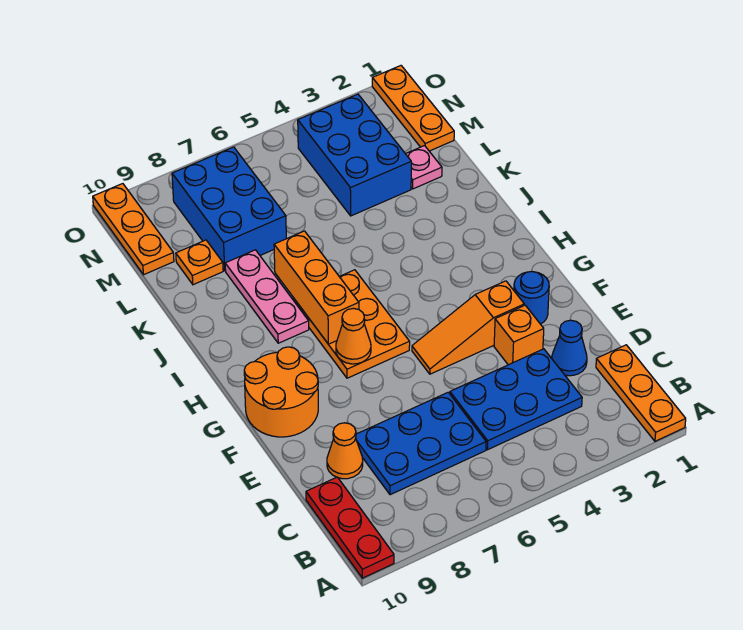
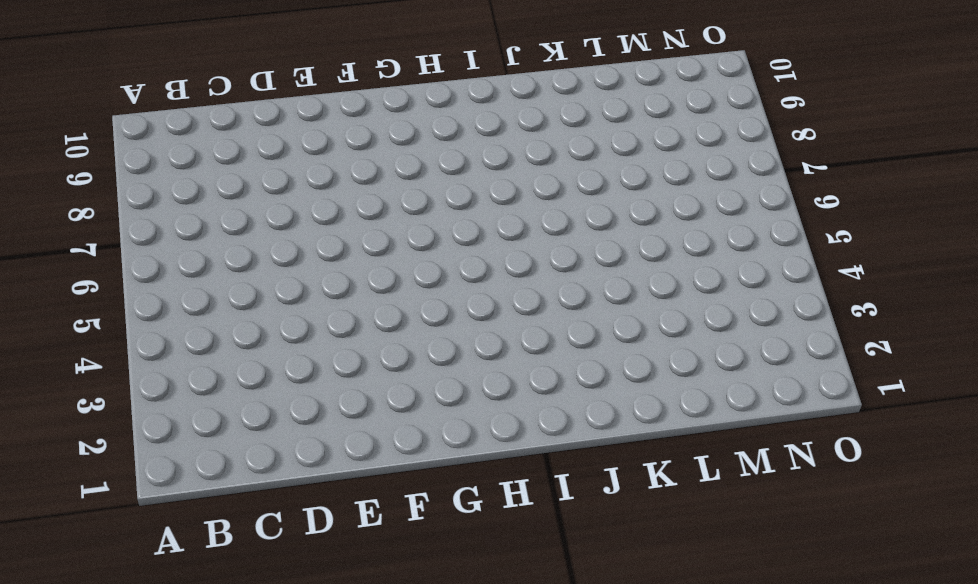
none -> orange plate A1:C1 level 1
none -> red plate A10:C10 level 1
none -> blue plate C3:D5 level 1

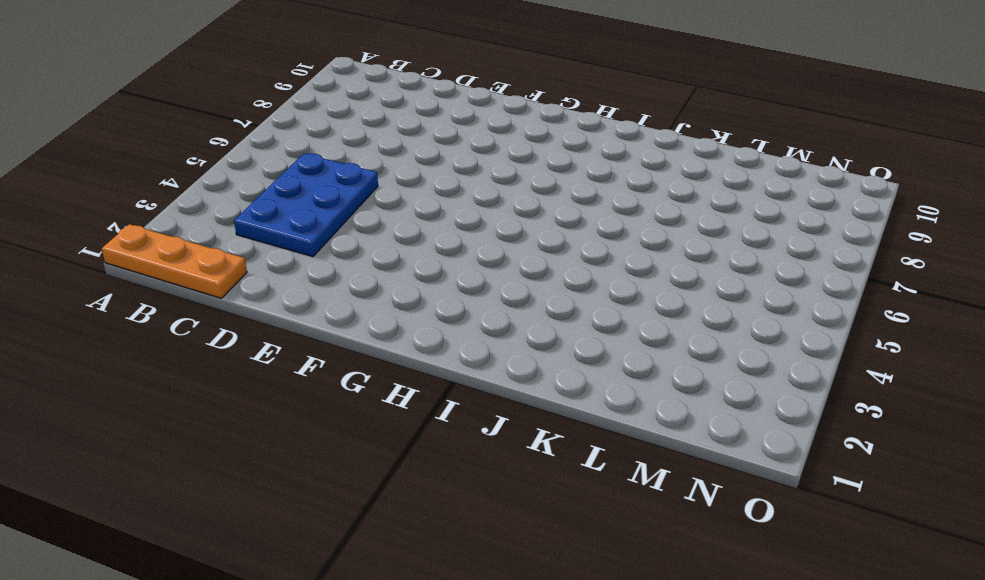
none -> red plate A10:C10 level 1
none -> blue plate C6:D8 level 1
none -> blue cone D2 level 1

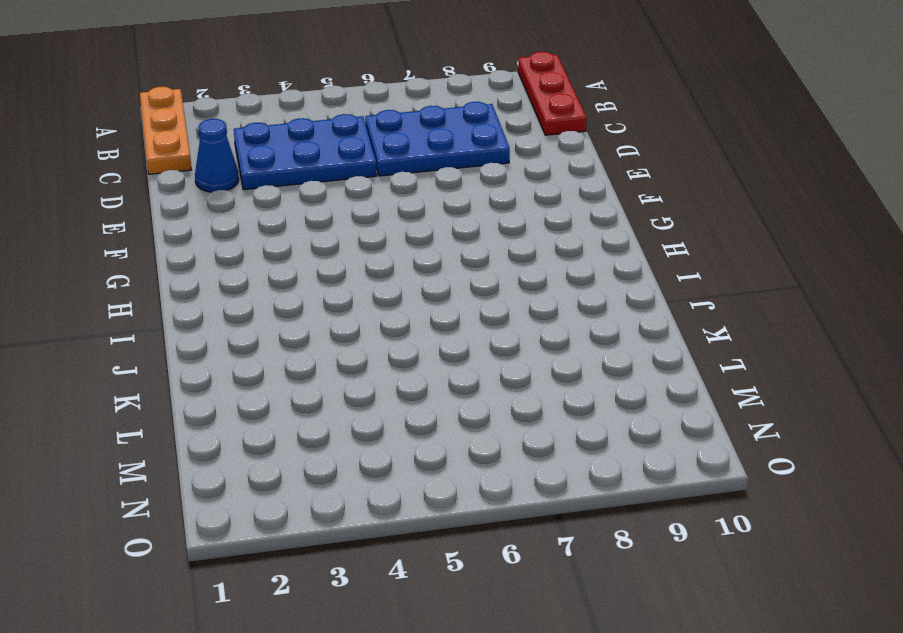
none -> orange cone D9 level 1
none -> orange brick E3 level 1
none -> blue round brick F2 level 1

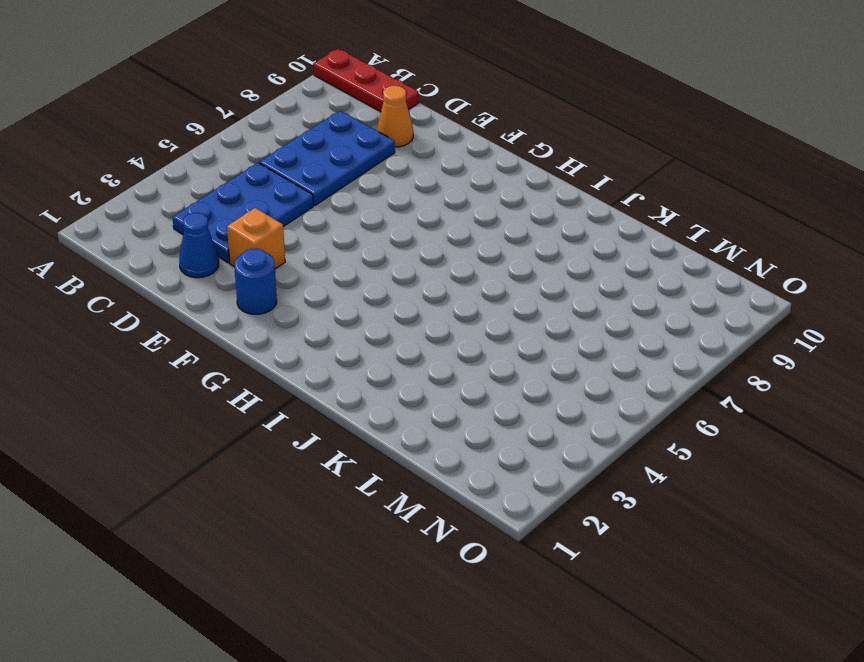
none -> orange plate A1:C1 level 1
none -> orange slope F3:F5 level 1 top 3
none -> orange round brick F9:G10 level 1

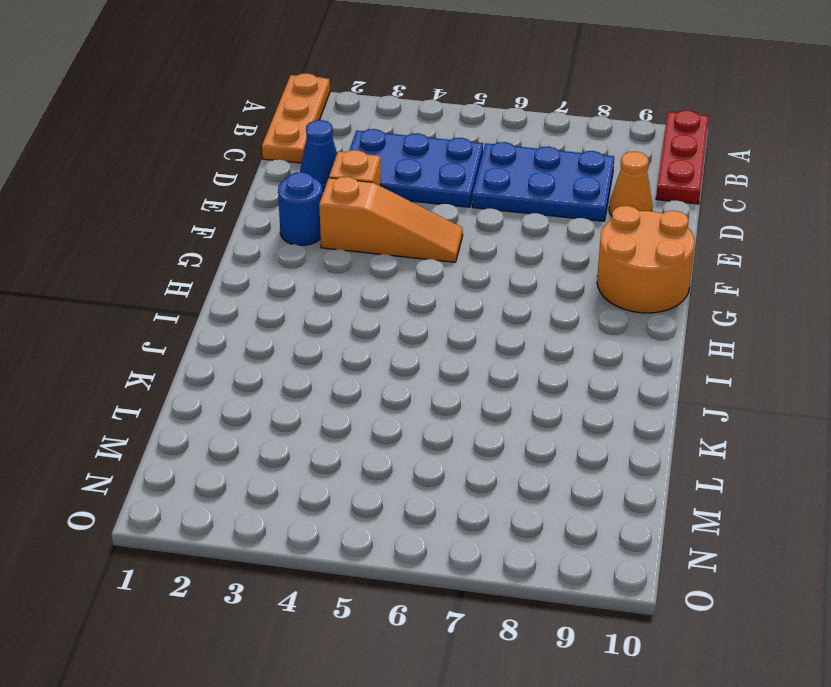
none -> orange plate G6:I7 level 1
none -> pink plate I8:K8 level 1
none -> pink plate L2 level 1

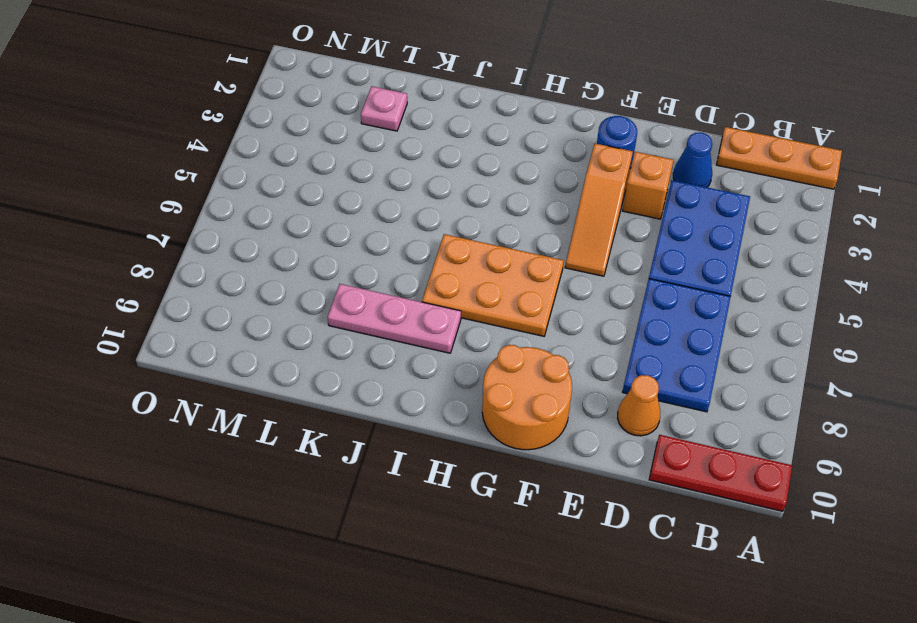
none -> blue brick L3:N4 level 1
none -> blue brick L7:N8 level 1
none -> orange plate L9 level 1

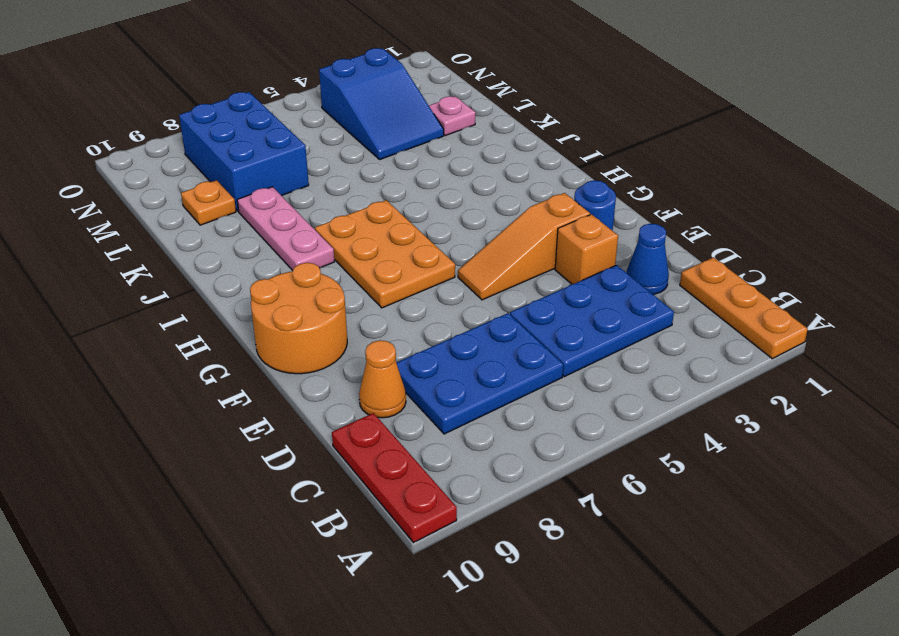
blue slope L3:N4 level 1 top N -> blue brick L3:N4 level 1
none -> orange plate M1:O1 level 1
none -> orange plate M10:O10 level 1
none -> orange cone G7 level 2

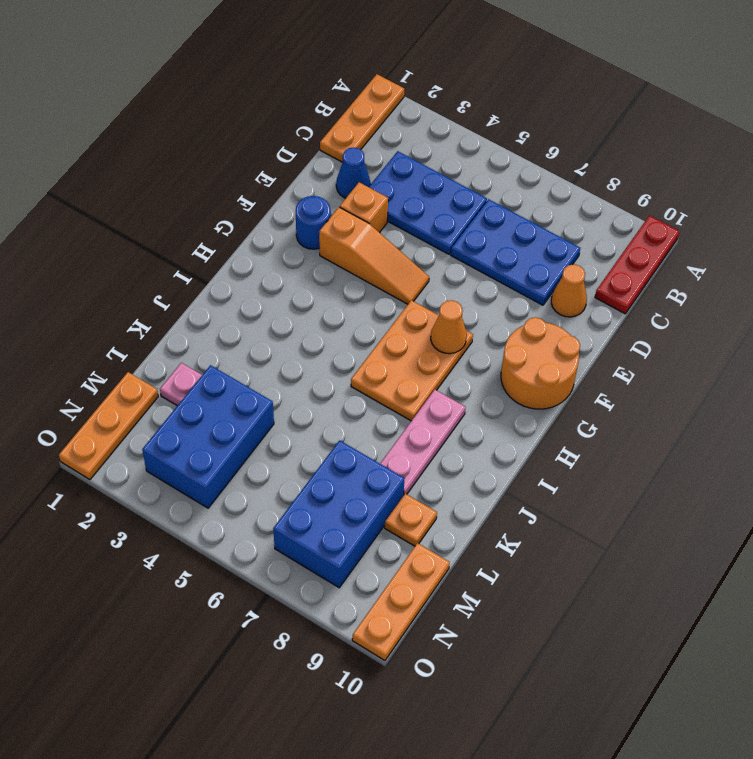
none -> orange brick H7:J7 level 2

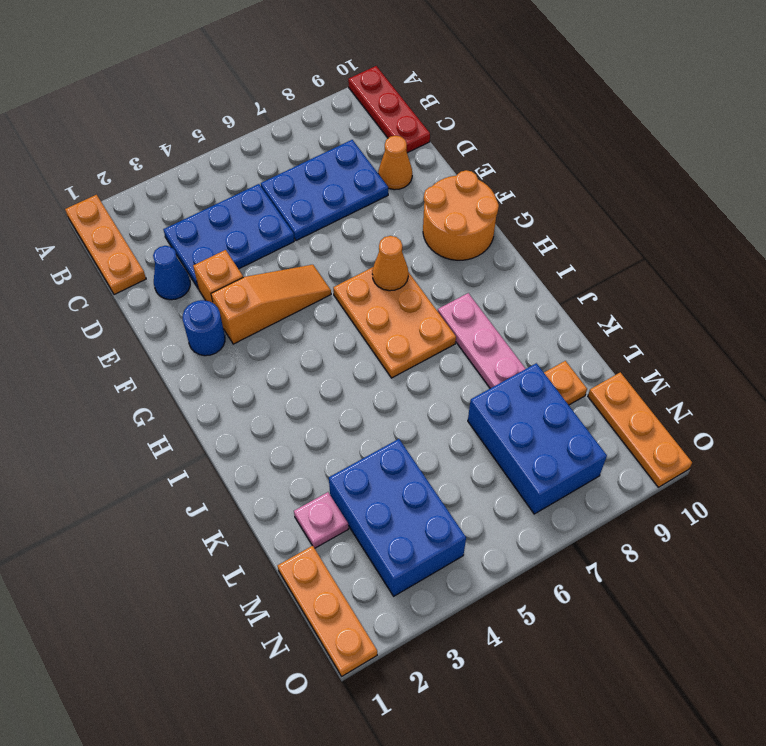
none -> orange brick H7:J7 level 2

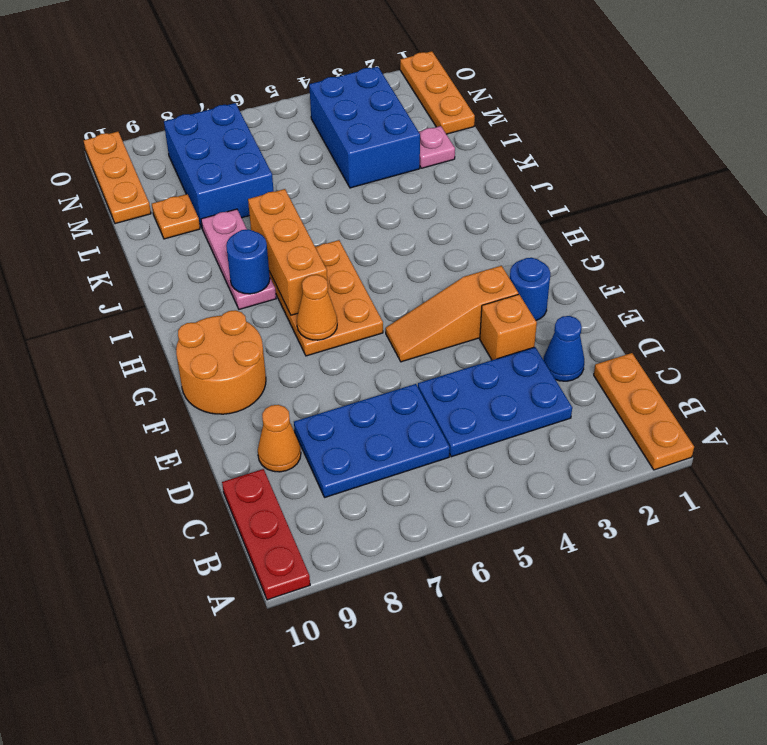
blue round brick I8 level 2 -> none

